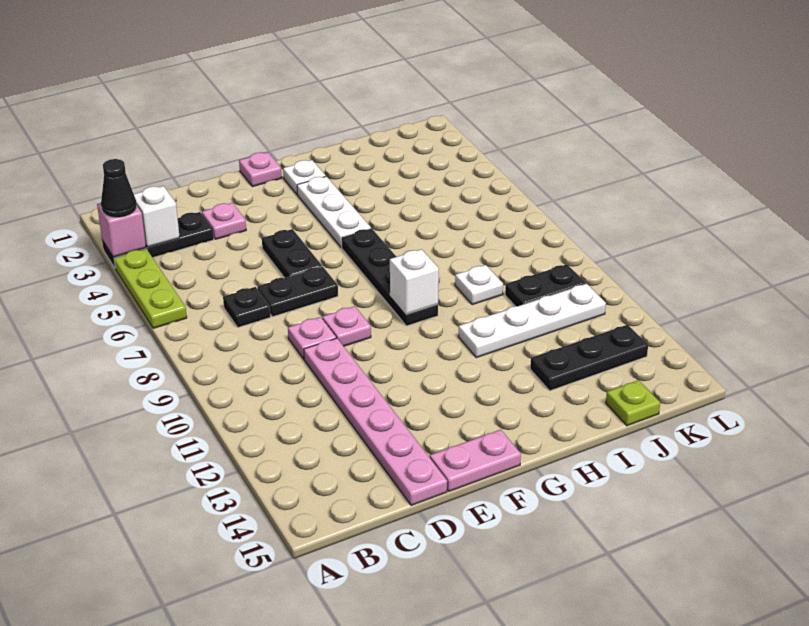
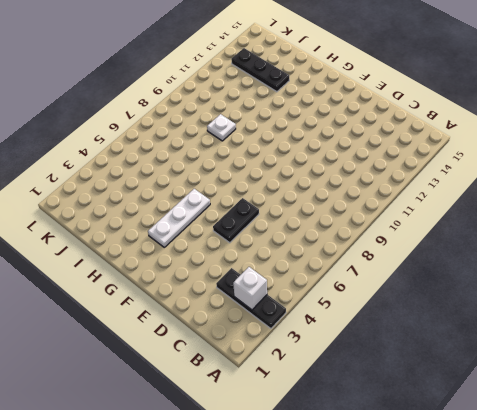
none -> lime plate A4:A6 level 1
none -> black plate C7 level 1
none -> pink plate D3 level 1

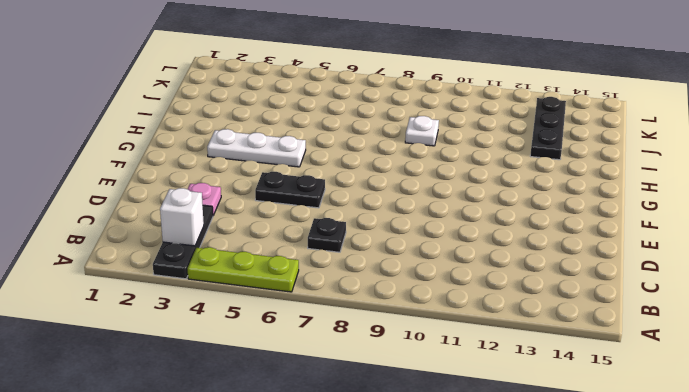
none -> black plate D7:E7 level 1
none -> pink plate D9 level 1
none -> pink plate D10:D15 level 1

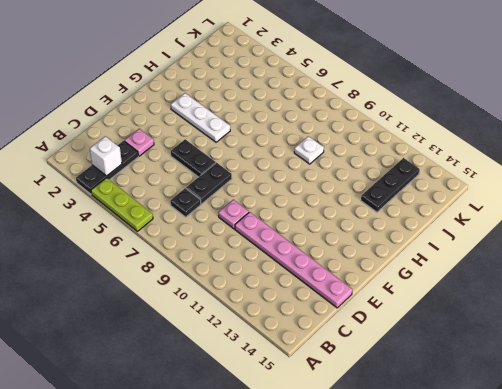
none -> pink plate E9 level 1
none -> pink plate E15:F15 level 1
none -> pink plate F1 level 1

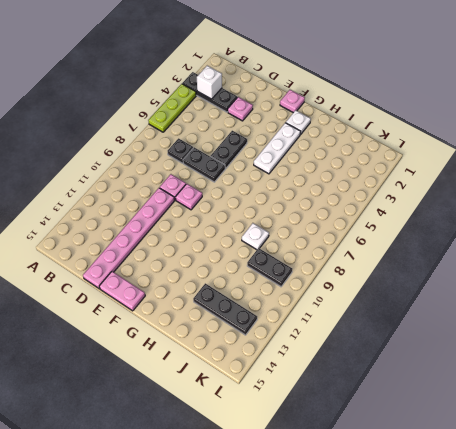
none -> black plate G6:G9 level 1
none -> white plate H11:K11 level 1
none -> lime plate J15 level 1

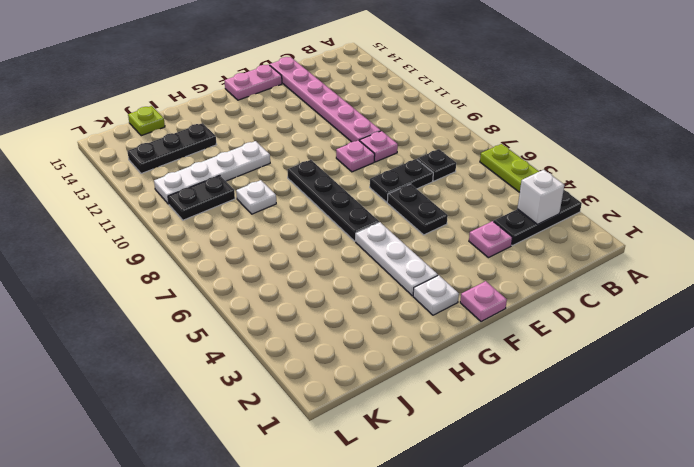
none -> pink brick A3 level 2
none -> white brick G9 level 2
none -> black cone A3 level 3

